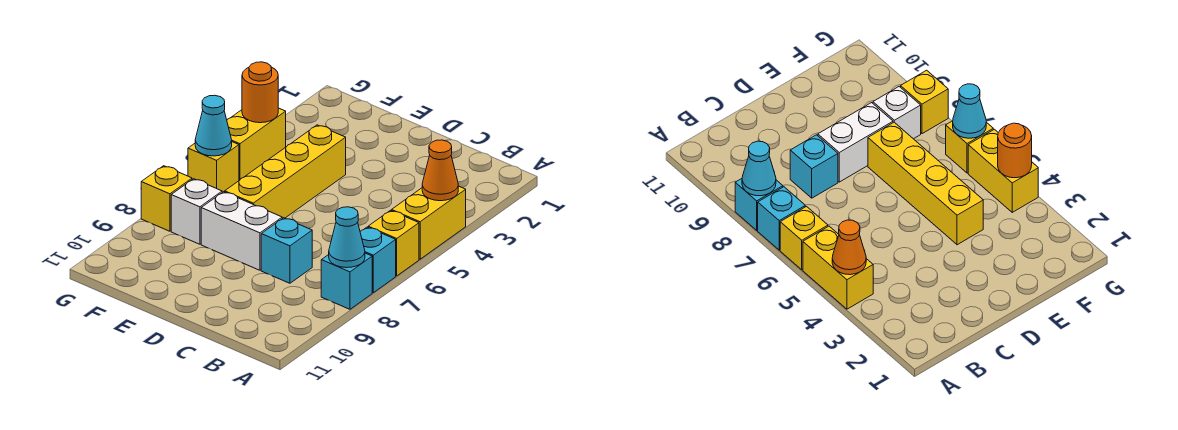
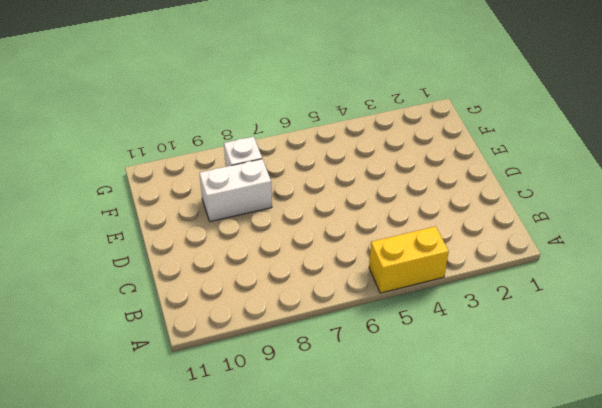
white brick E8:E9 level 1 -> white brick D8:E8 level 1
none -> yellow brick A6 level 1
none -> cyan brick A7 level 1
none -> cyan brick A8 level 1

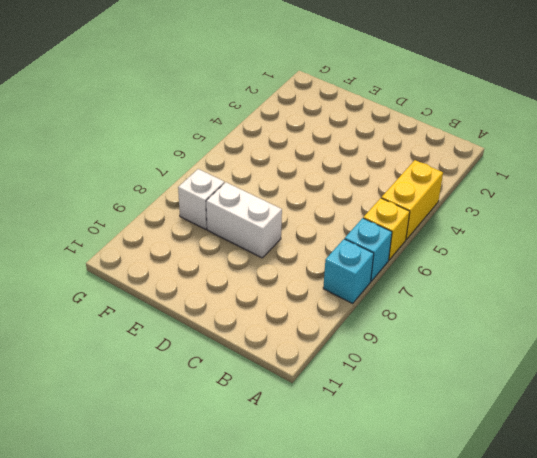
none -> cyan brick C8 level 1
none -> yellow brick E4:E7 level 1
none -> yellow brick G4:G5 level 1

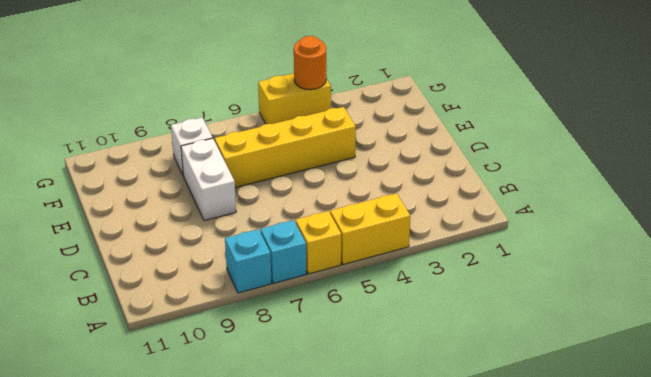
none -> cyan brick C8 level 1
none -> yellow brick G6 level 1
none -> yellow brick G8 level 1

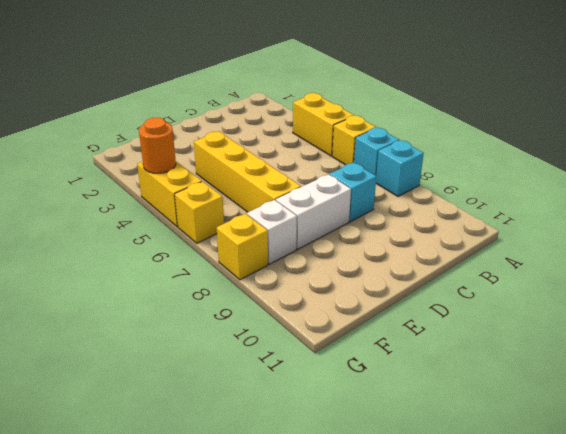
none -> orange cone A4 level 2
none -> cyan cone A8 level 2
none -> cyan cone G6 level 2

